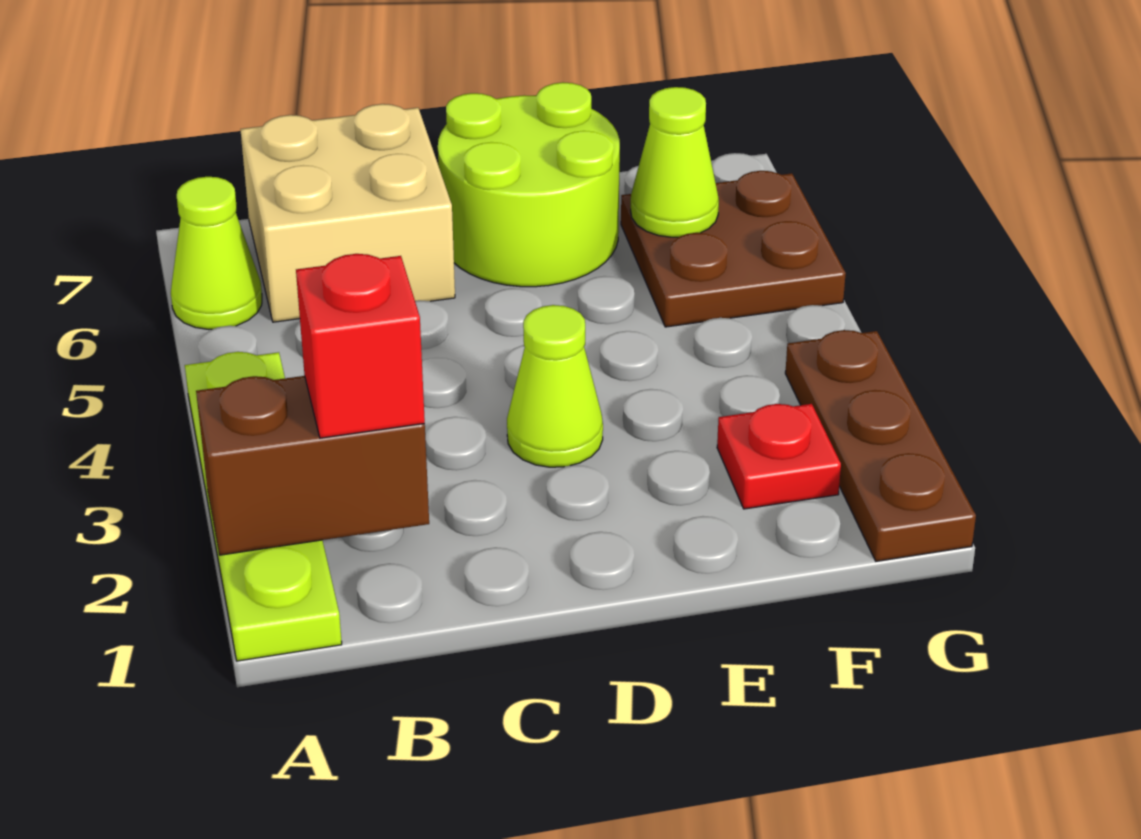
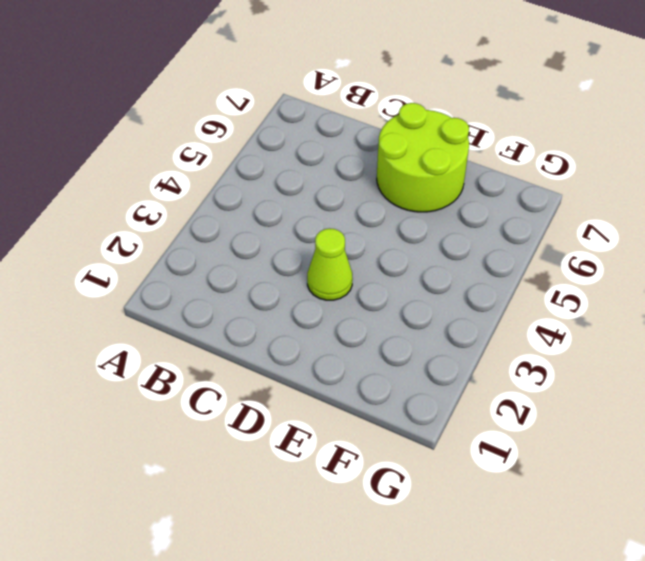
none -> lime plate A1:A4 level 1
none -> lime cone A6 level 1

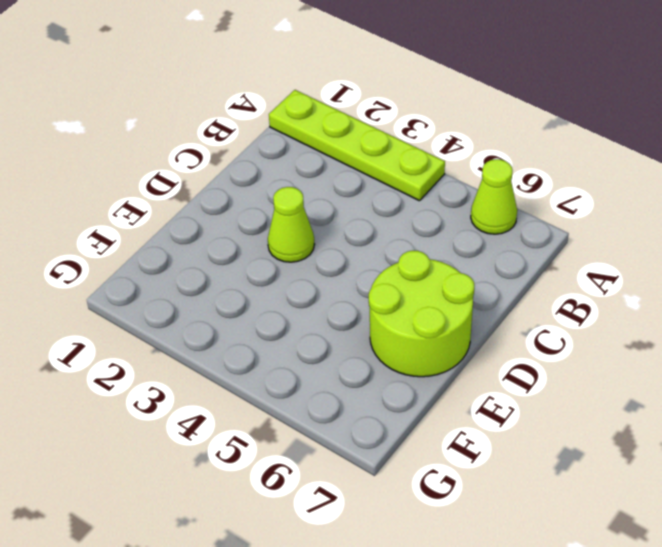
none -> tan brick B6:C7 level 1
none -> red plate F2 level 1

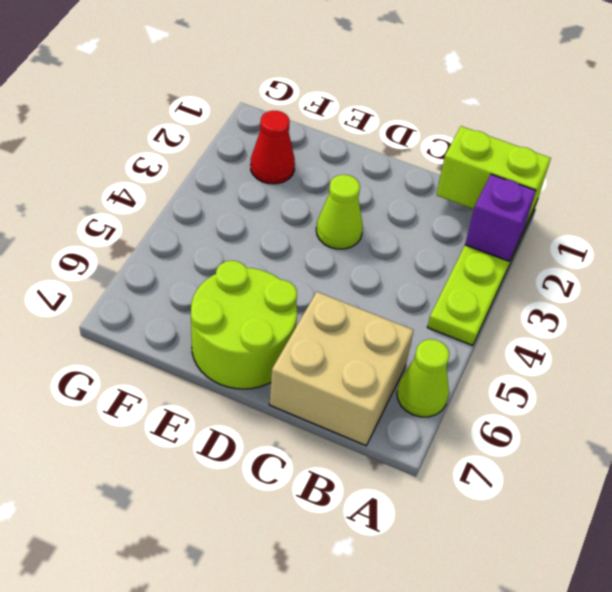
lime brick A1:B1 level 2 -> none
purple brick A2 level 2 -> brown brick A2:B2 level 2
red cone F2 level 1 -> red plate F2 level 1
none -> brown plate F5:G6 level 1
none -> brown plate G1:G3 level 1

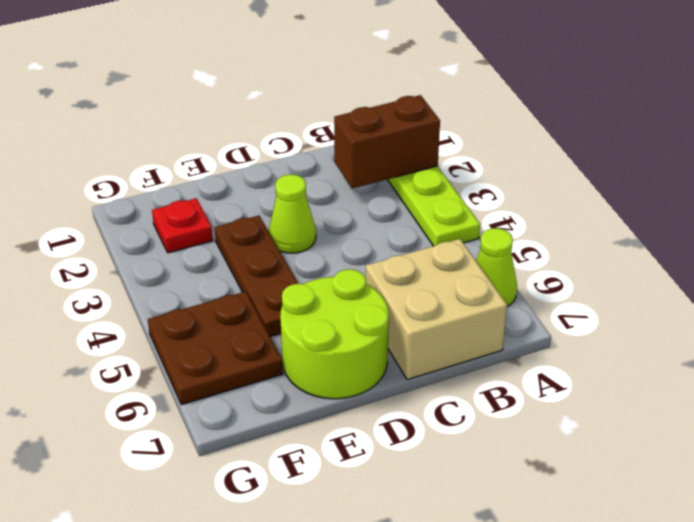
brown plate E3:E5 level 1 -> brown plate G1:G3 level 1
none -> lime cone F6 level 2
none -> red brick B2 level 3

